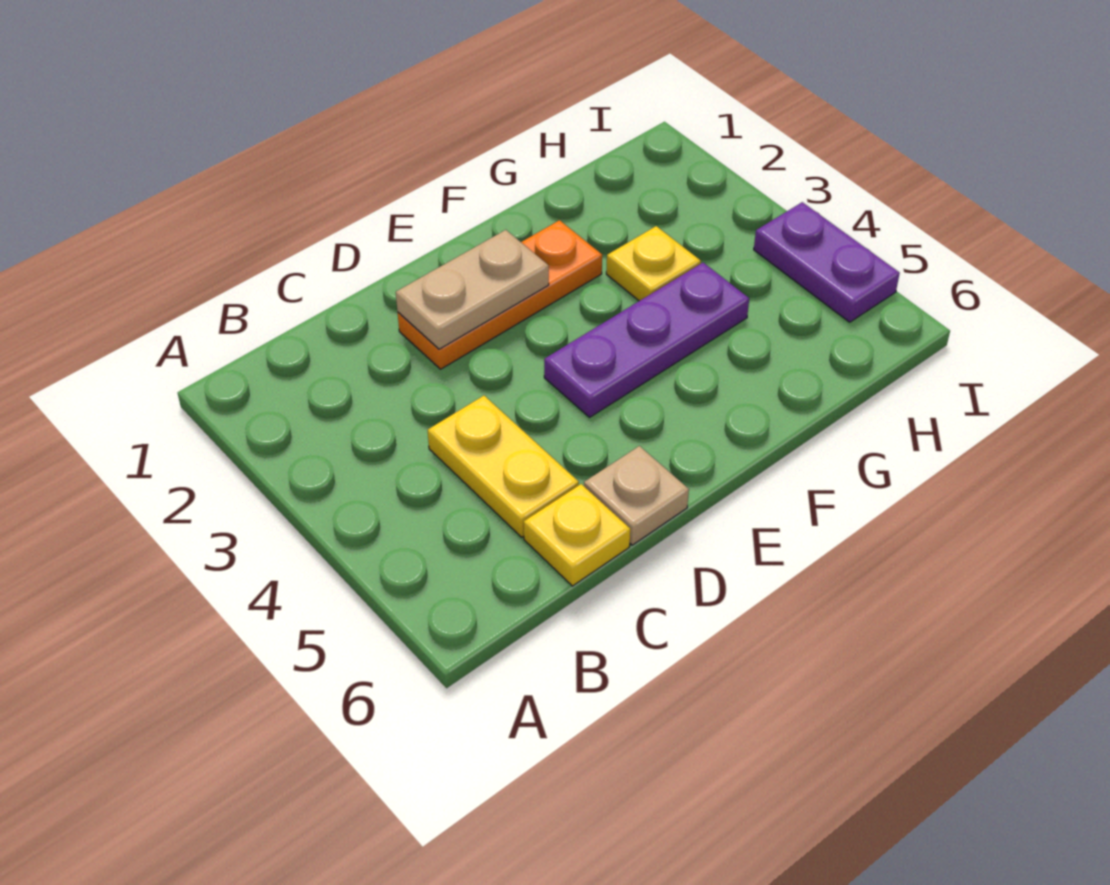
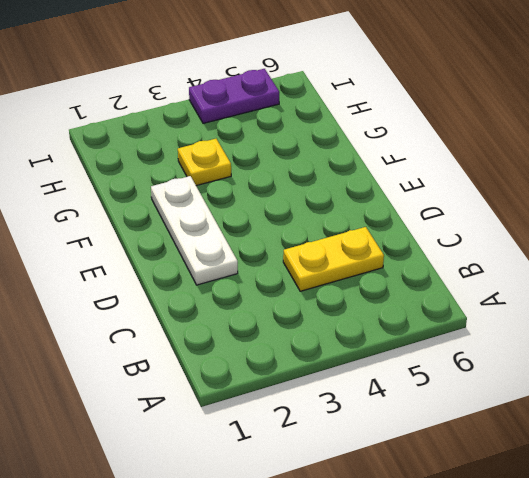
white plate D2:F2 level 1 -> orange plate D2:F2 level 1
none -> yellow plate C6 level 1
none -> tan plate D6 level 1

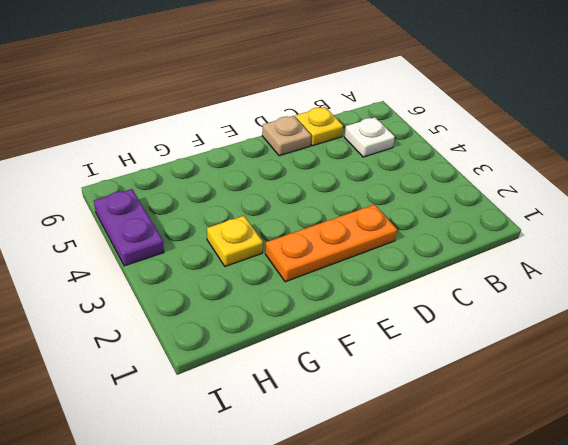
white plate B5 level 1 -> none
none -> yellow plate C4:C5 level 1
none -> purple plate E4:G4 level 1

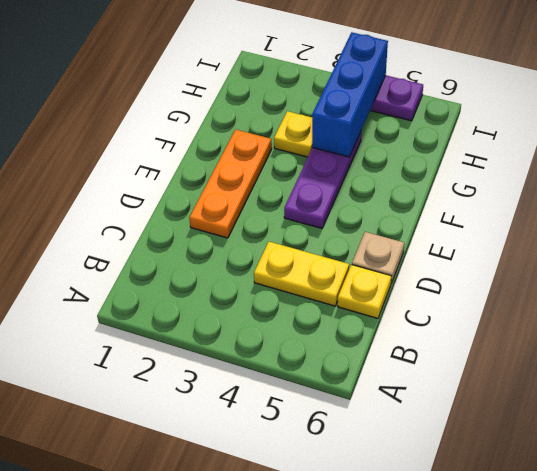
blue brick G4:I4 level 2 -> none
none -> tan plate D2:E2 level 2

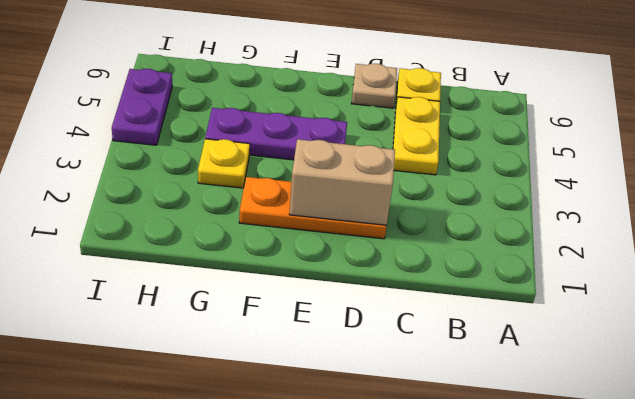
tan brick D2:E2 level 2 -> tan plate D2:E2 level 2

